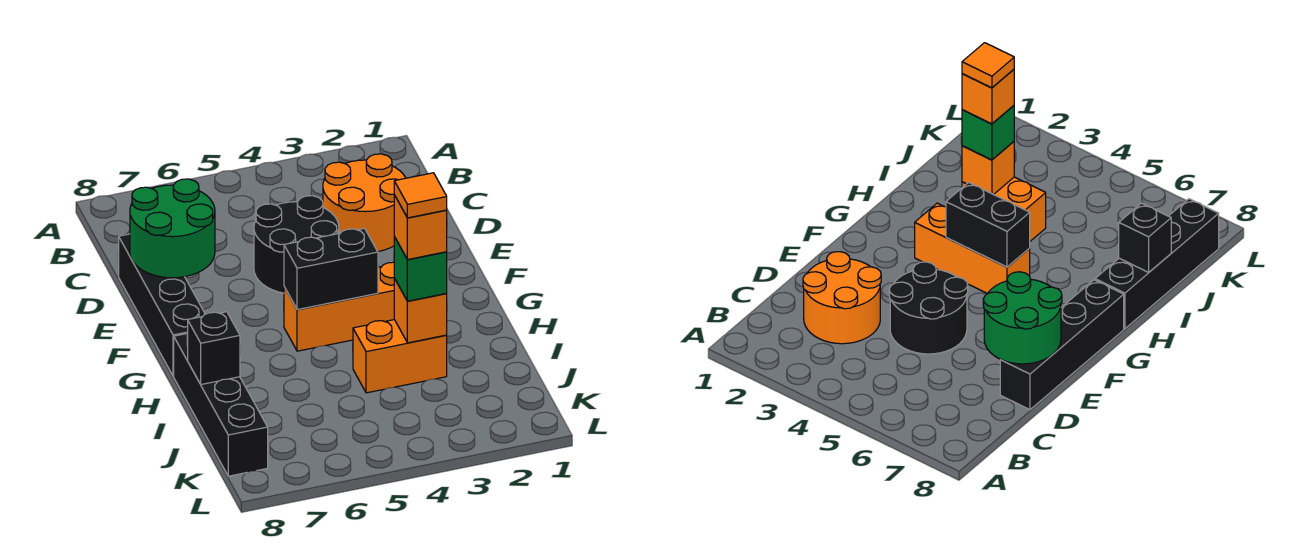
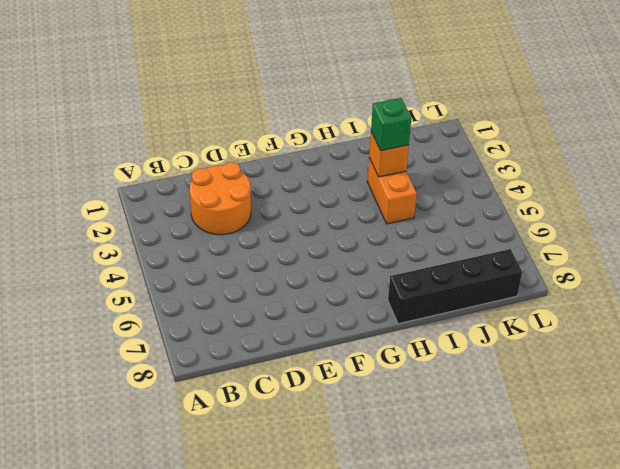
none -> black round brick D4:E5 level 1
none -> black brick D8:G8 level 1
none -> orange brick G3:G5 level 1

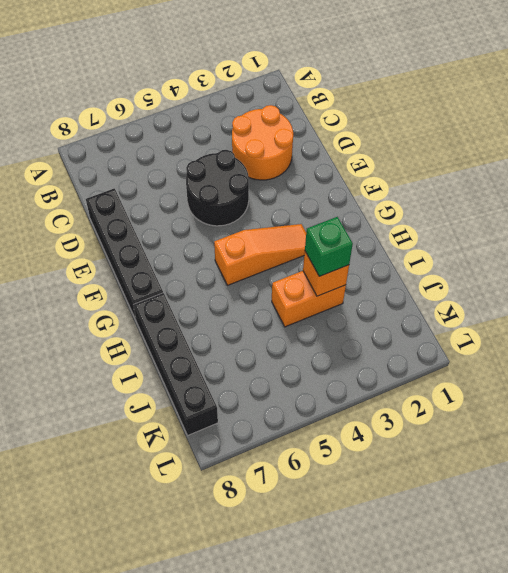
orange slope G3:G5 level 1 top 5 -> orange brick G3:G5 level 1
none -> green round brick D7:E8 level 2
none -> black brick G4:G5 level 2
none -> black brick I8 level 2

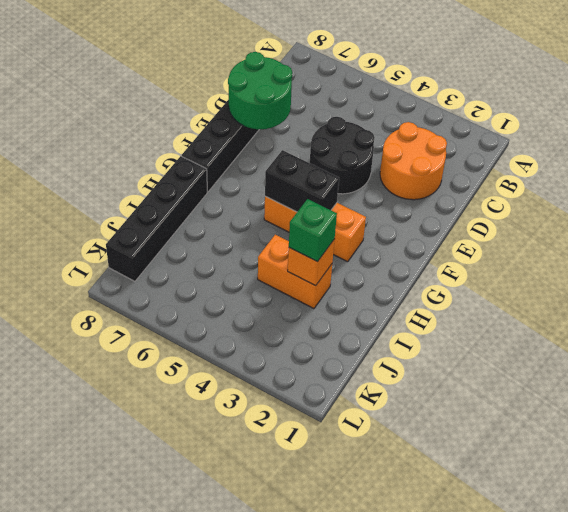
none -> black brick I8 level 2
none -> orange brick I3 level 4
none -> orange tile I3 level 5

